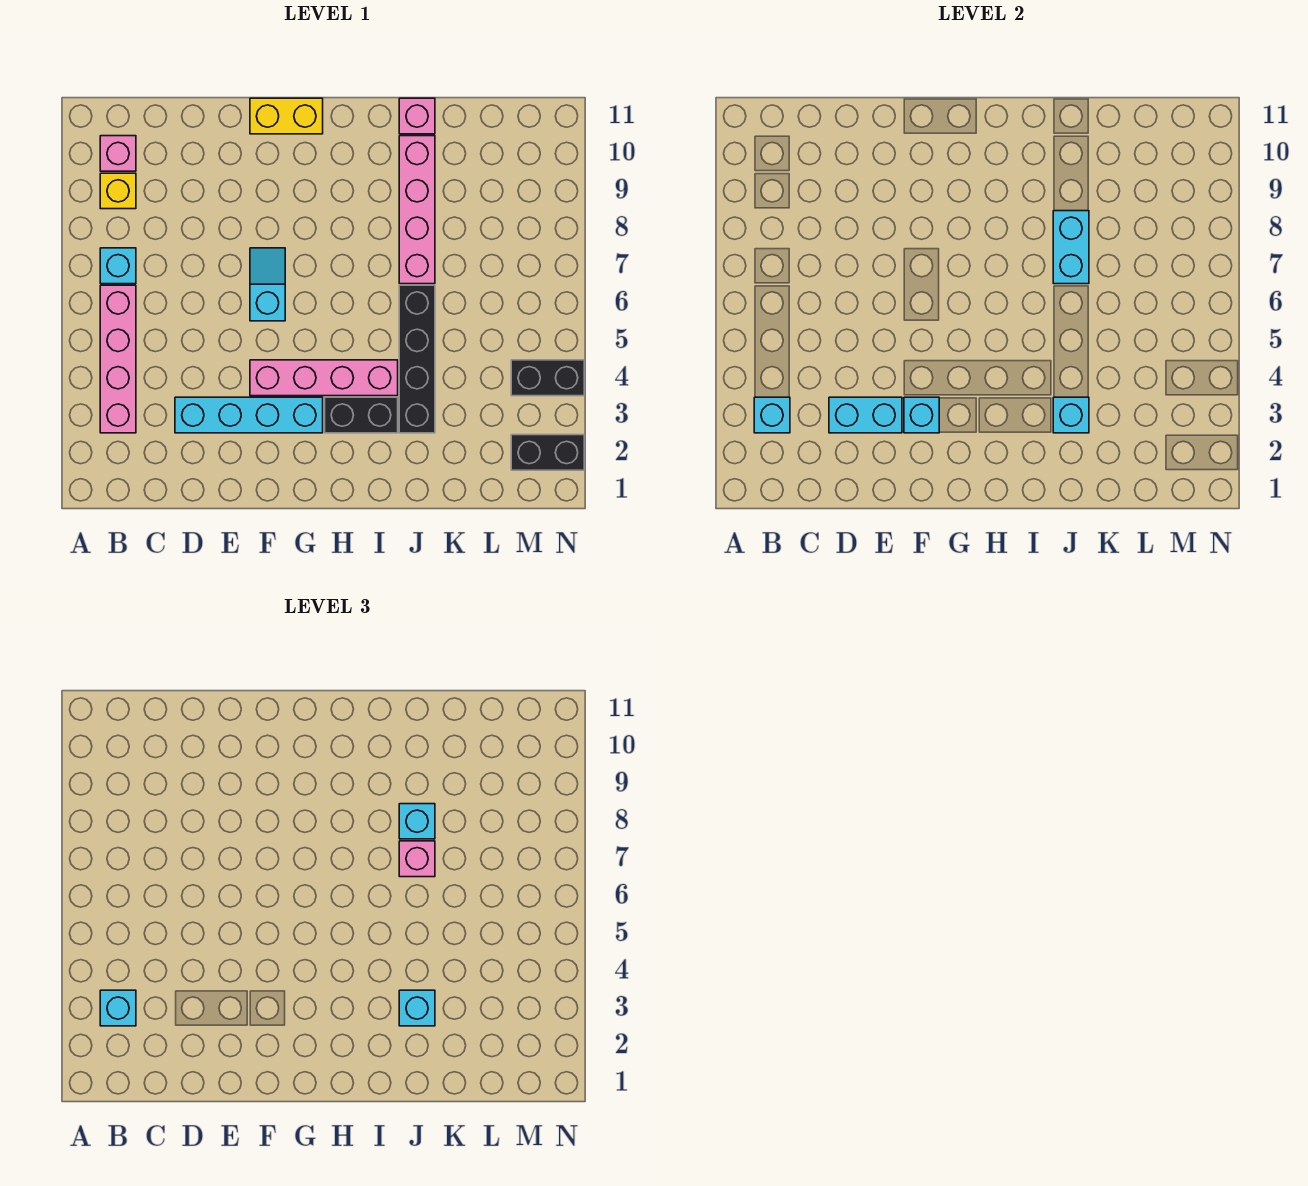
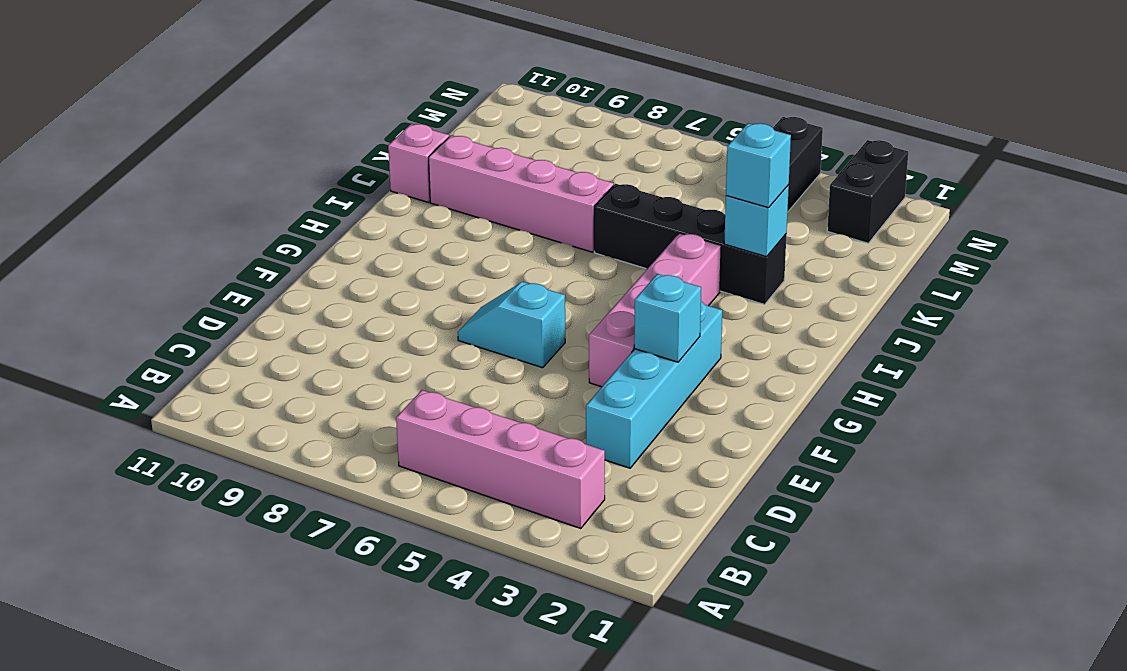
none -> cyan brick B7 level 1
none -> yellow brick B9 level 1
none -> pink brick B10 level 1

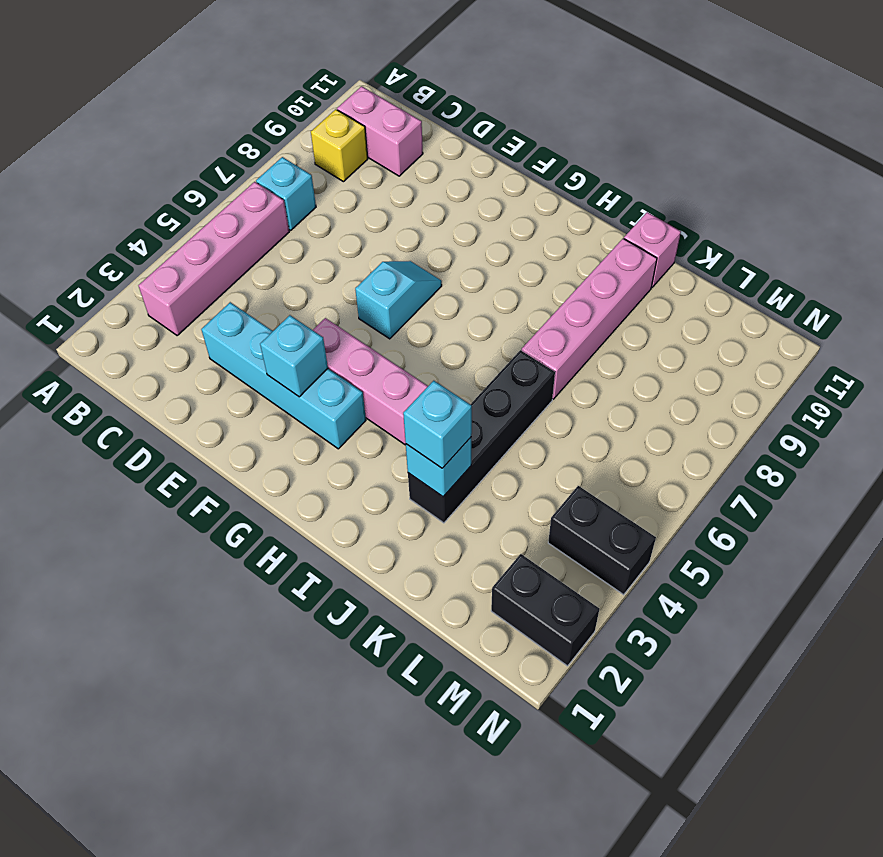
pink brick B10:C10 level 1 -> pink brick B10 level 1
none -> yellow brick F11:G11 level 1
none -> black brick H3:I3 level 1
none -> cyan brick B3 level 2

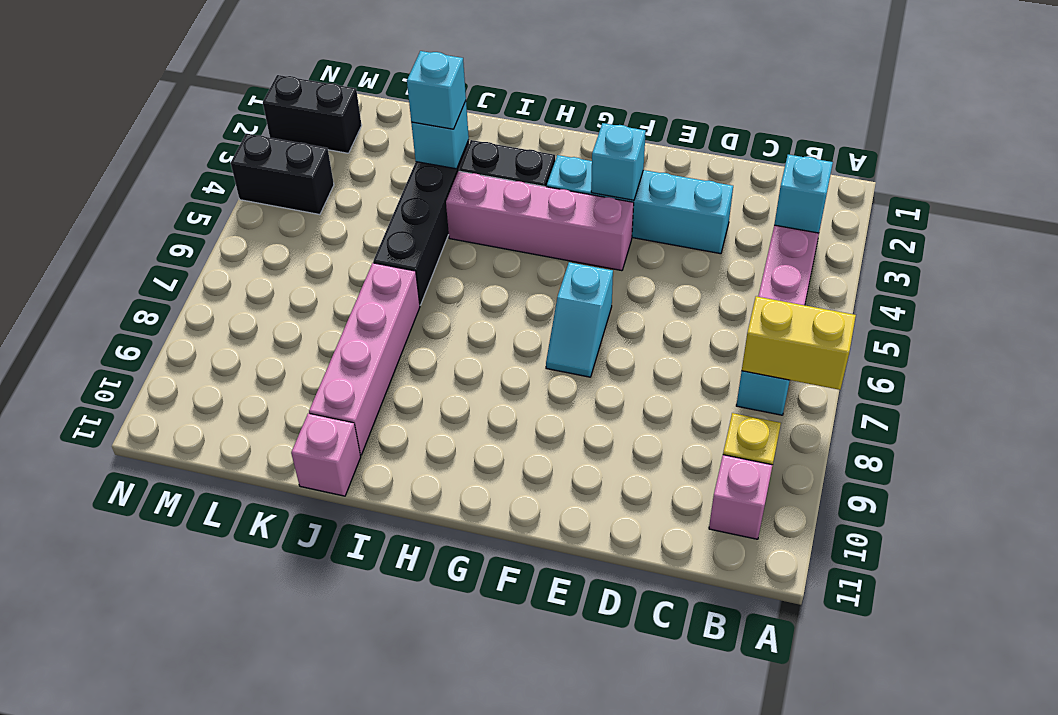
yellow brick A7:B7 level 2 -> yellow brick F11:G11 level 1
none -> cyan brick D3:E3 level 2
none -> cyan brick J7:J8 level 2
none -> cyan brick B3 level 3

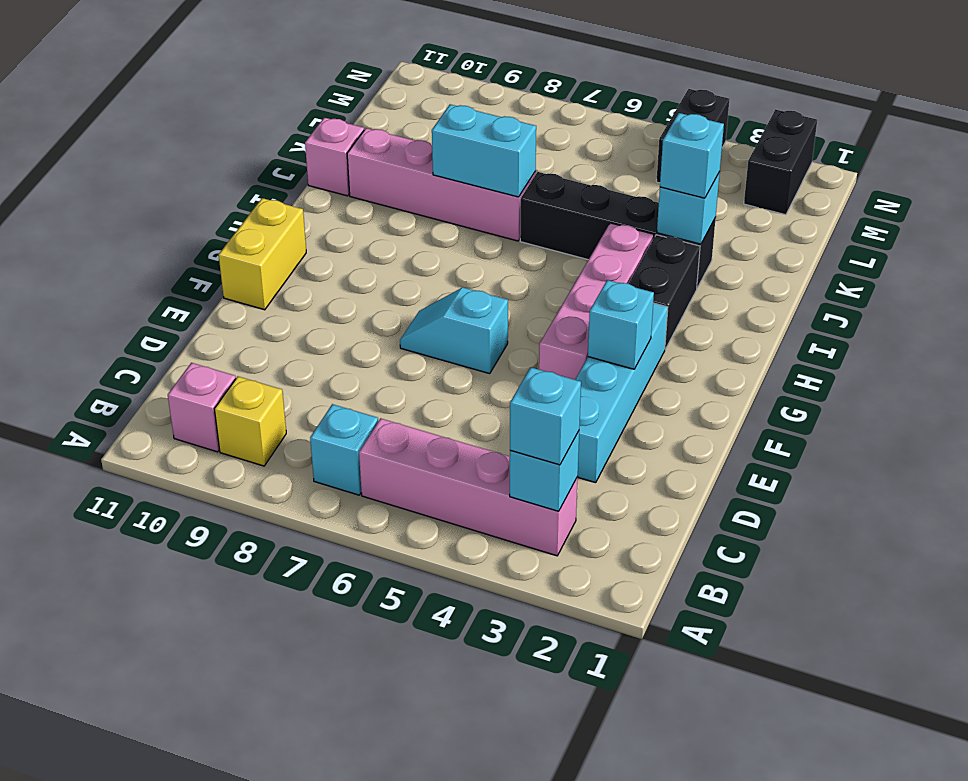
none -> cyan brick D3:E3 level 2
none -> pink brick J7 level 3
none -> cyan brick J8 level 3

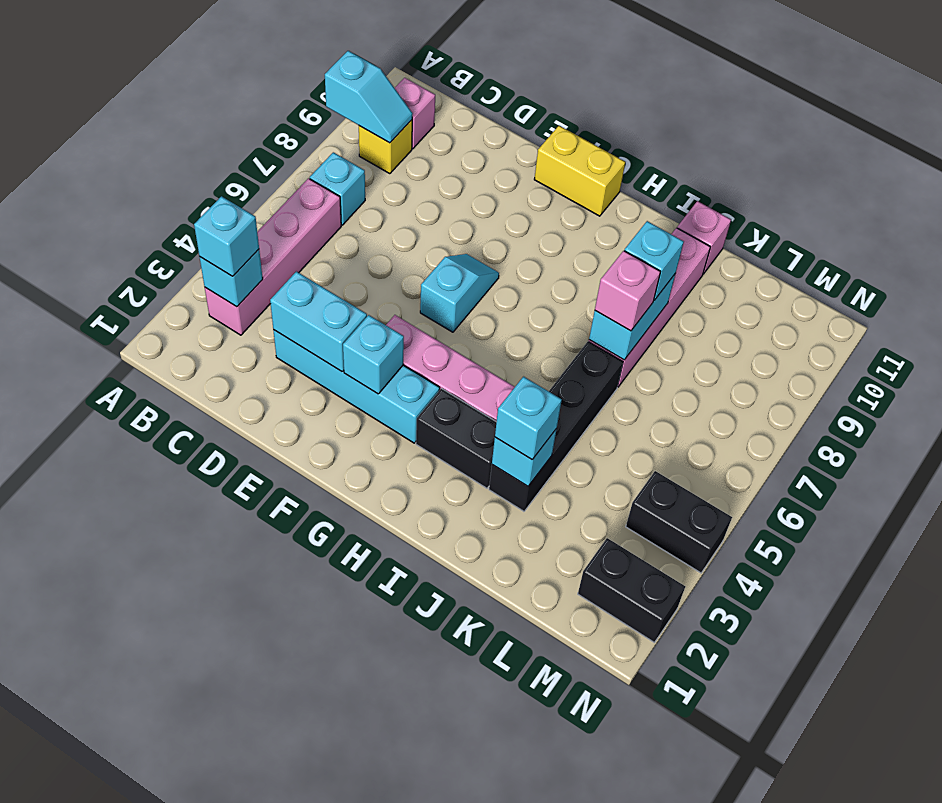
cyan slope A9:B9 level 2 top A -> none

